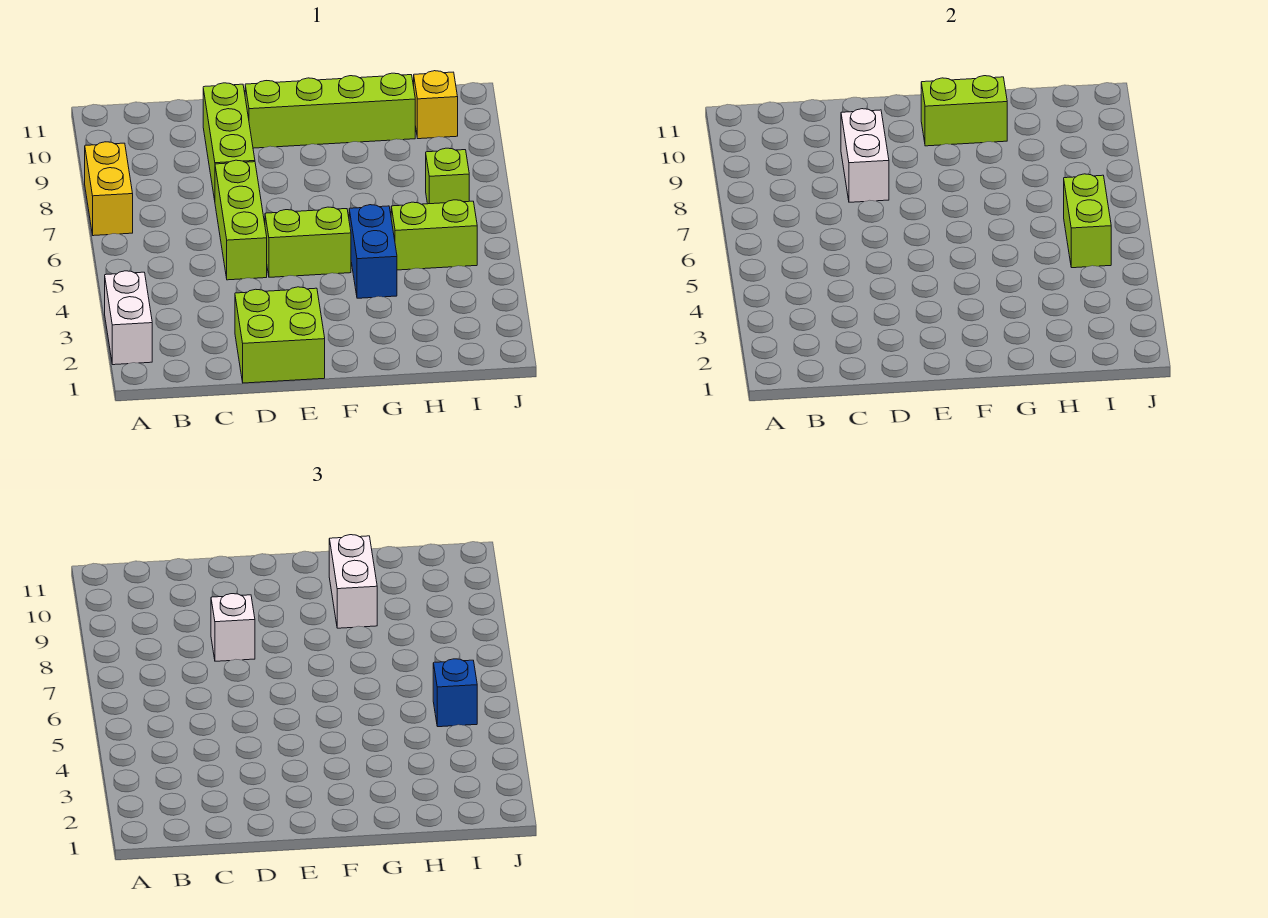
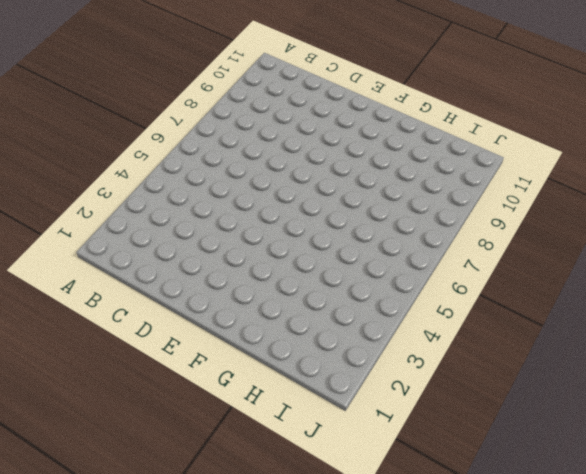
none -> white brick A2:A3 level 1
none -> yellow brick A7:A8 level 1
none -> lime brick D1:E2 level 1

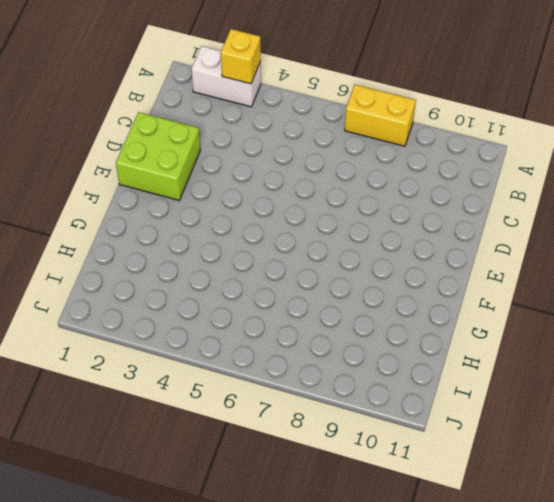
yellow brick A3 level 2 -> yellow brick I10 level 1
none -> lime brick D5:D7 level 1
none -> lime brick D8:D10 level 1
none -> lime brick E5:F5 level 1

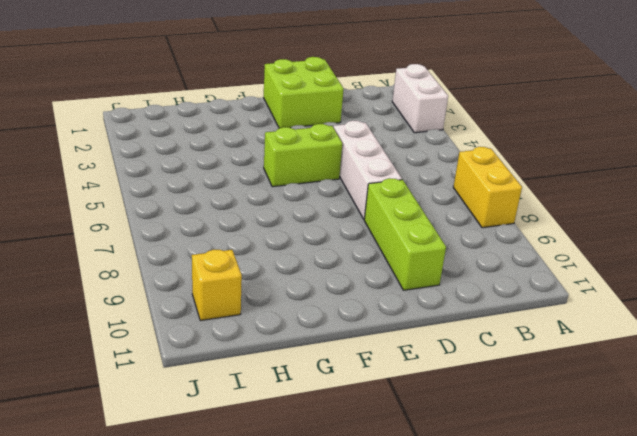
white brick D5:D7 level 1 -> lime brick D5:D7 level 1
none -> lime brick E10:H10 level 1
none -> blue brick G4:G5 level 1
none -> lime brick H5:I5 level 1

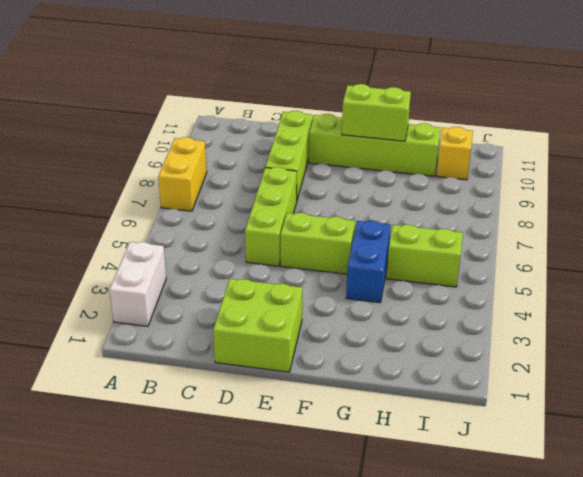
none -> lime brick I7 level 1
none -> white brick D8:D9 level 2
none -> lime brick I5:I6 level 2

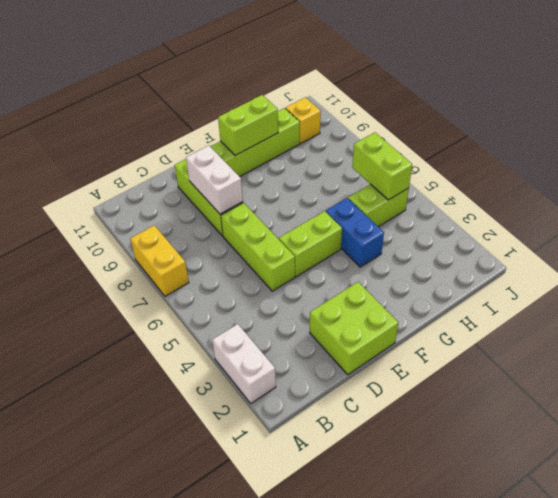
none -> lime brick I7 level 1
none -> white brick D8 level 3
none -> white brick G9:G10 level 3

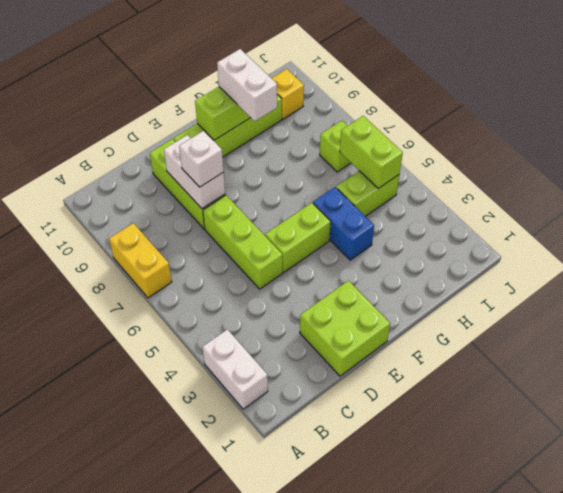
none -> blue brick I5 level 3

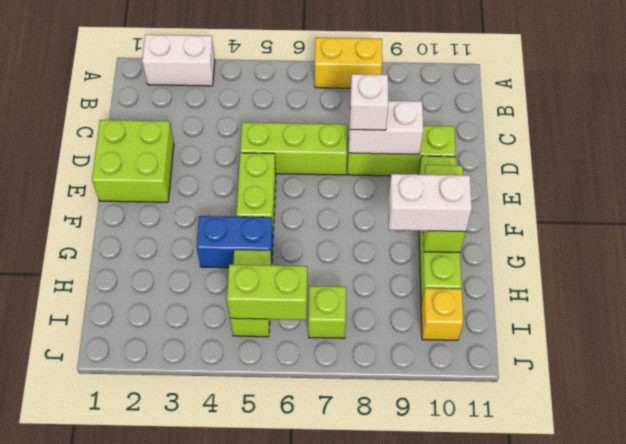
none -> blue brick I5 level 3

